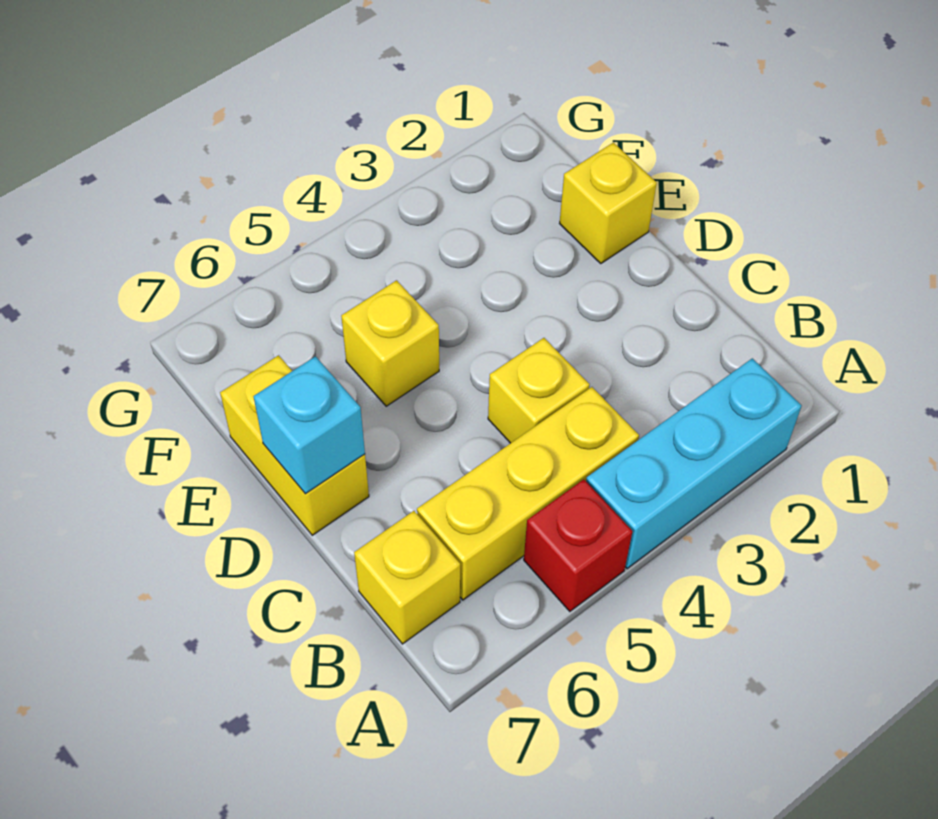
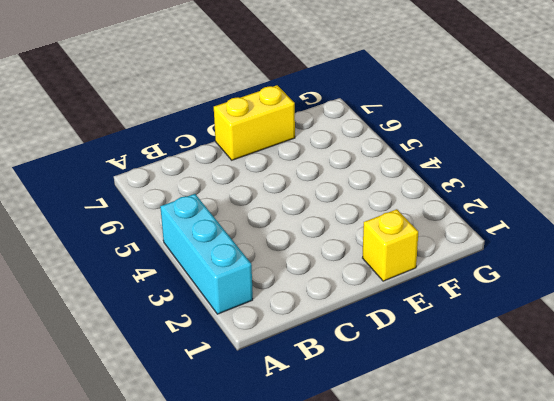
none -> red brick A5 level 1
none -> yellow brick B4:B6 level 1

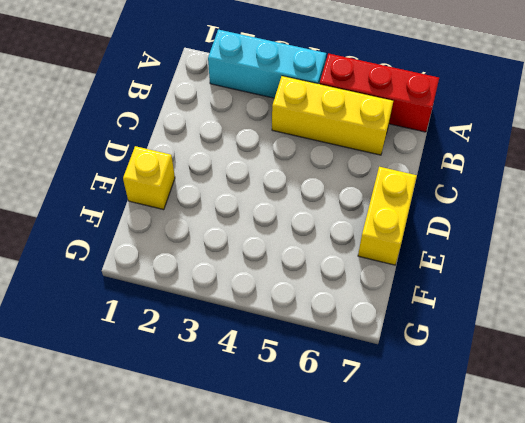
red brick A5:A7 level 1 -> red brick A5 level 1
none -> yellow brick B7 level 1
none -> yellow brick C4 level 1

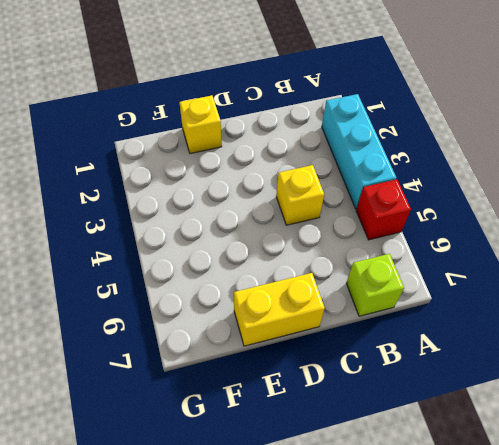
lime brick B7 level 1 -> yellow brick B7 level 1
none -> yellow brick B4:B6 level 1
none -> yellow brick E5 level 1

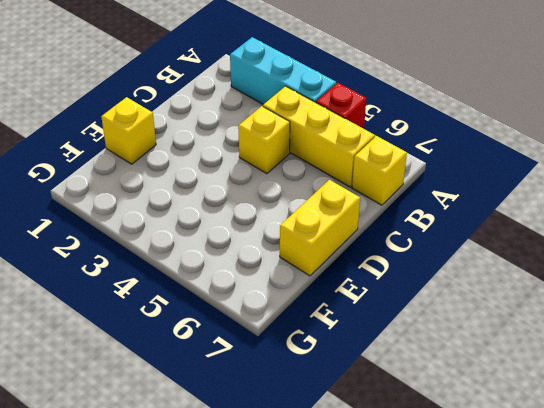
none -> yellow brick E5 level 1
none -> cyan brick D7 level 2

